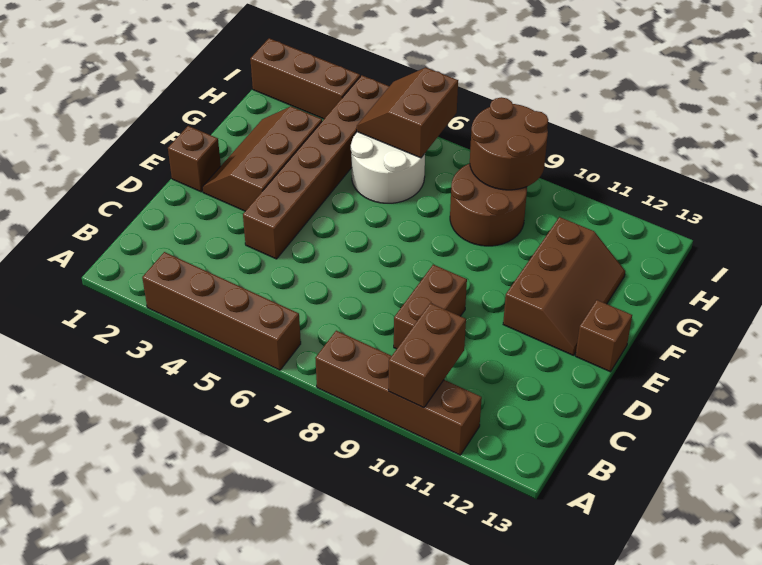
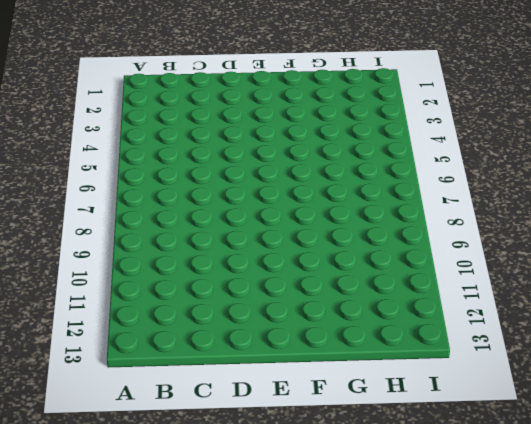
none -> brown brick A3:A6 level 1
none -> brown brick A8:A11 level 1
none -> brown brick C9:D9 level 1

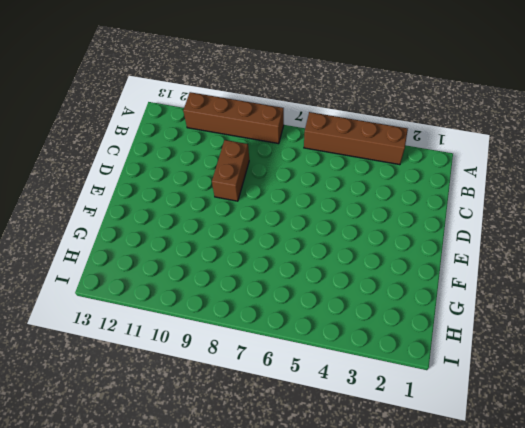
none -> brown brick D4:I4 level 1
none -> brown brick E1 level 1
none -> brown slope E2:G3 level 1 top 3

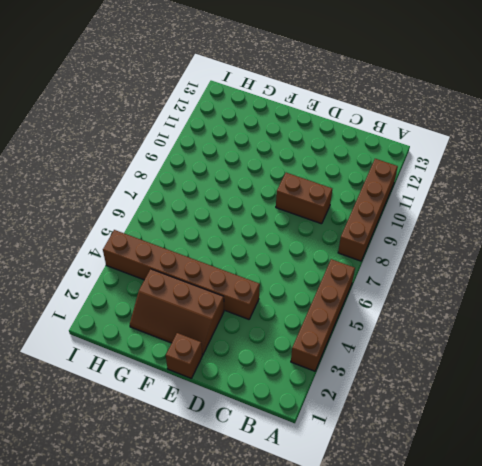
none -> brown slope E11:G12 level 1 top 11
none -> brown brick E13 level 1
none -> white round brick G5:H6 level 1

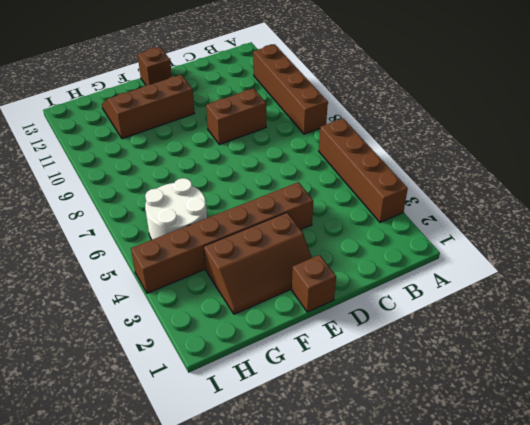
none -> brown round brick G8:H9 level 1
none -> brown brick I1:I3 level 1
none -> brown brick A10:B10 level 2

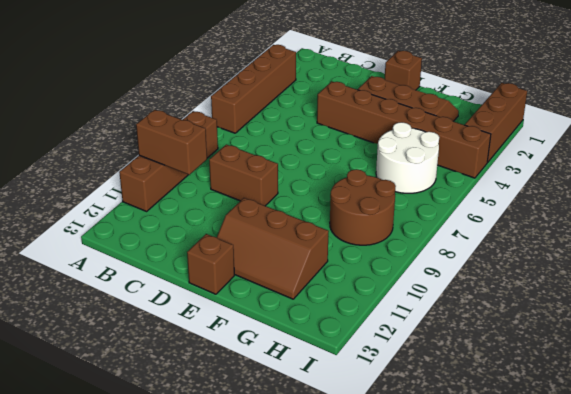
none -> brown slope H5:I6 level 2 top 6
none -> brown round brick H8:I9 level 2

